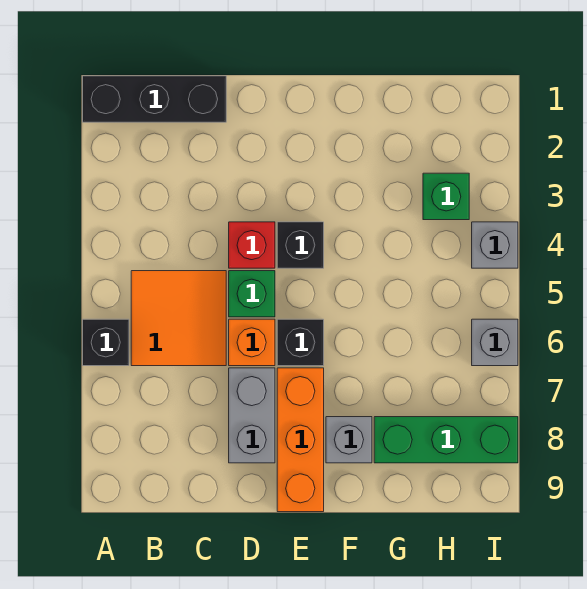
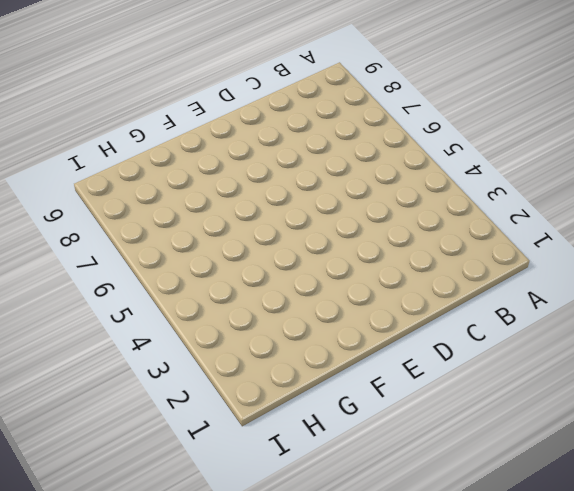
none -> black brick A1:C1 level 1
none -> black brick A6 level 1
none -> orange tile B5:C6 level 1

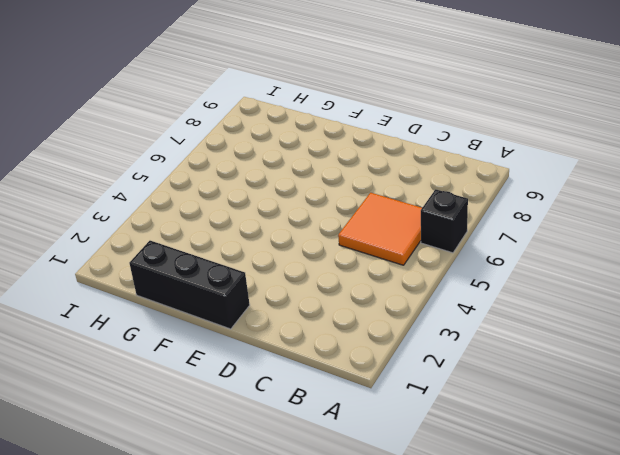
black brick E1:G1 level 1 -> black brick A1:C1 level 1
none -> red brick D4 level 1
none -> green brick D5 level 1
none -> orange brick D6 level 1

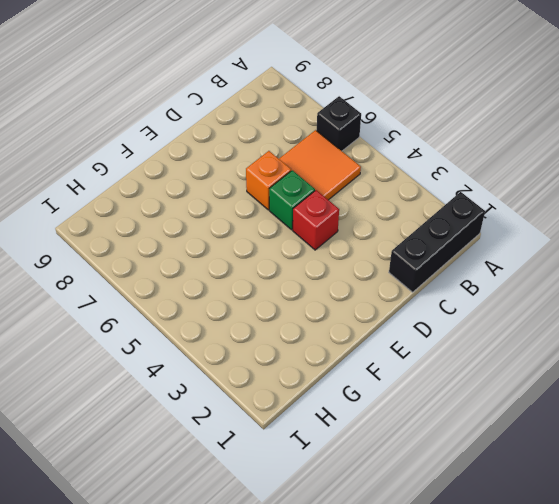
none -> grey brick D7:D8 level 1
none -> black brick E4 level 1
none -> black brick E6 level 1

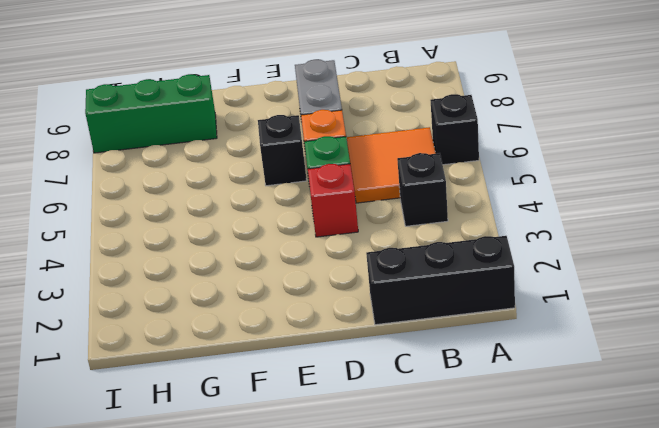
black brick B4 level 1 -> black brick E4 level 1
none -> orange brick E7:E9 level 1
none -> grey brick F8 level 1
none -> green brick H3 level 1

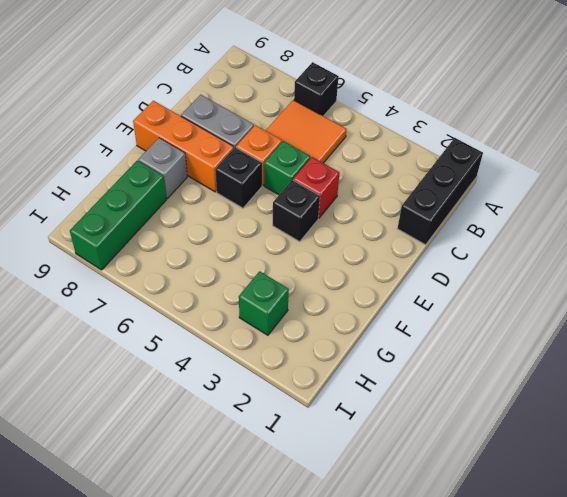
none -> grey brick I4 level 1
none -> grey brick I6 level 1

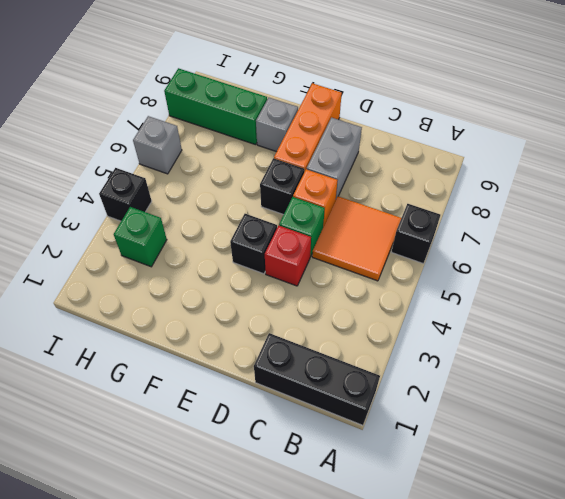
black brick I4 level 1 -> grey brick I4 level 1

